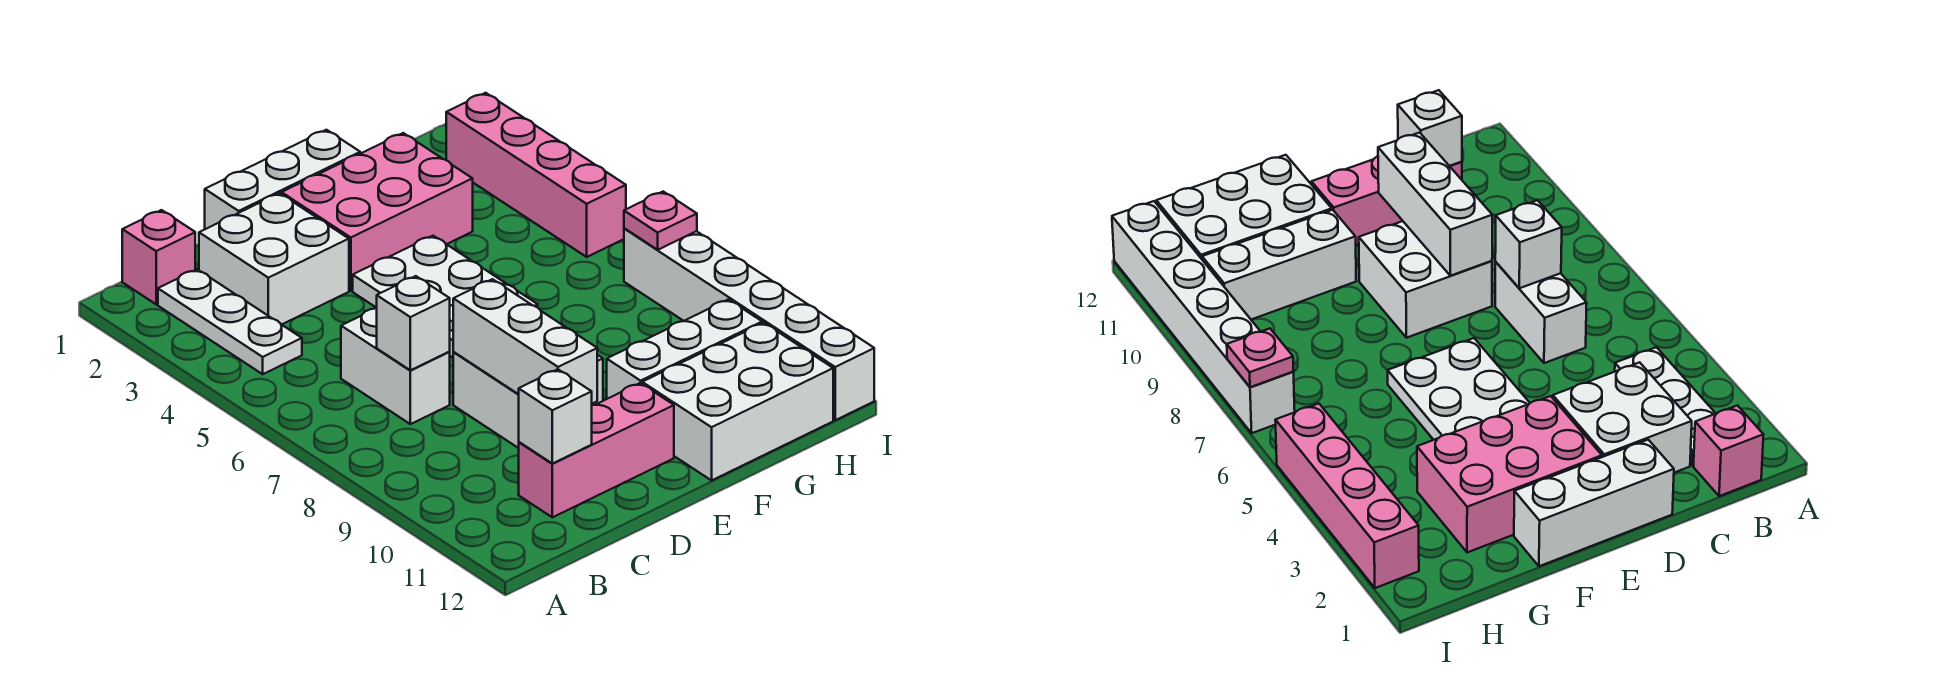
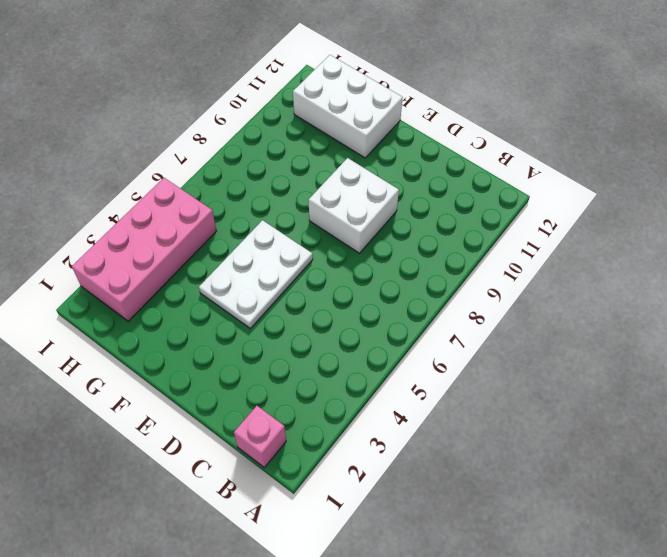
pink brick H2:I5 level 1 -> pink brick I2:I5 level 1
none -> white plate B2:B4 level 1
none -> white brick C2:D3 level 1
none -> white brick C6:C7 level 1

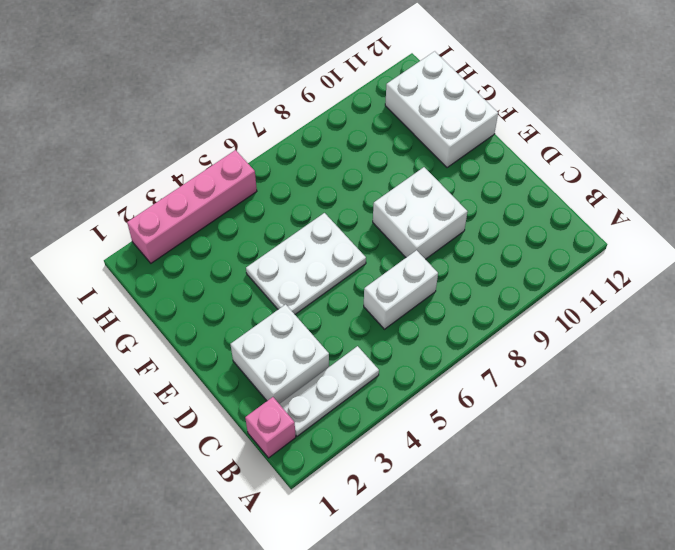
none -> pink brick C11:E11 level 1
none -> white brick D1:F1 level 1
none -> pink brick E2:G3 level 1

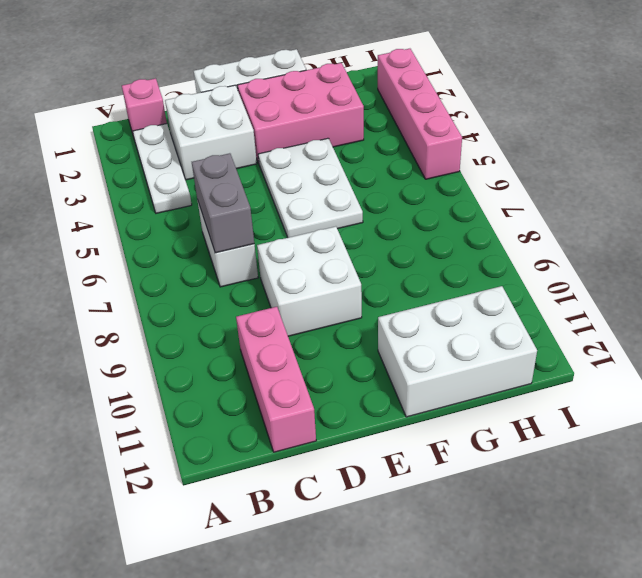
grey brick C6:C7 level 2 -> white brick C7 level 2
pink brick C10:C12 level 1 -> pink brick C11:E11 level 1
none -> white brick F10:H10 level 1
none -> white brick I7:I12 level 1
none -> white brick C11 level 2

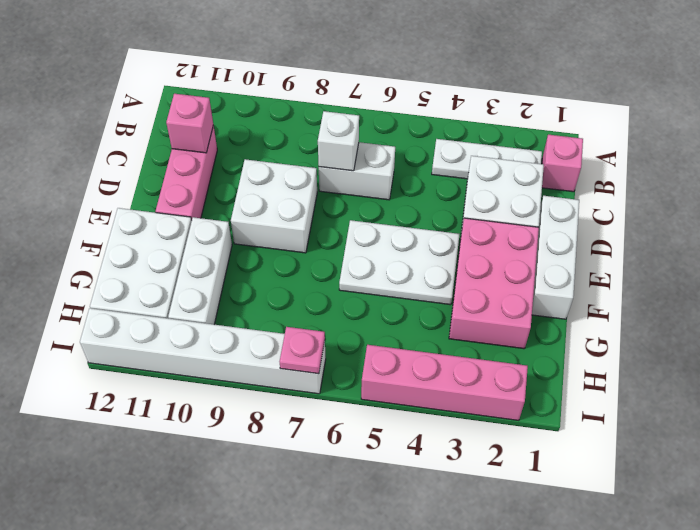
pink brick C11 level 2 -> white brick C11 level 2
none -> white brick D8:D10 level 2

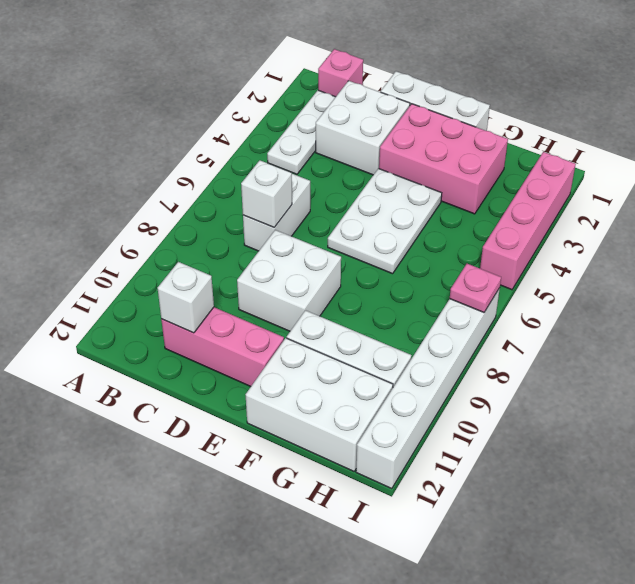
none -> white brick D8:D10 level 2

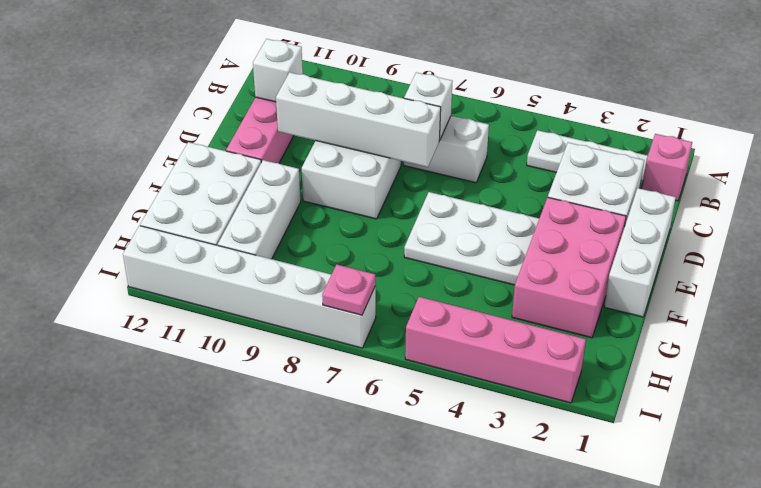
white brick D7:D10 level 2 -> white brick D8:D10 level 2

